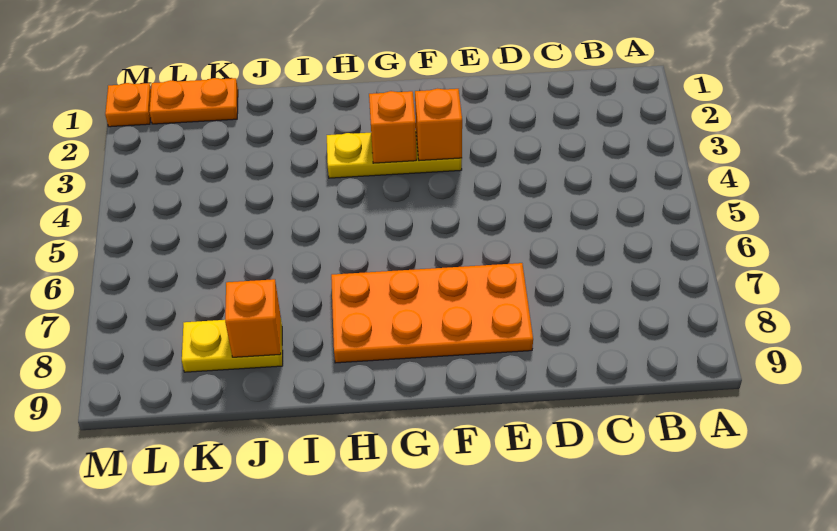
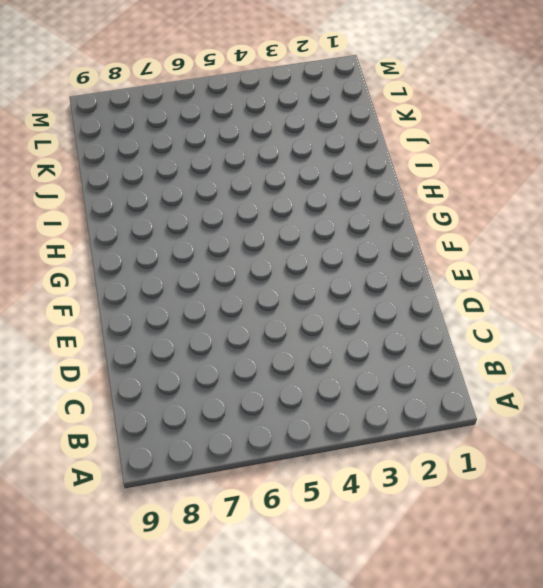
none -> orange plate E7:H8 level 1
none -> yellow plate F3:H3 level 1

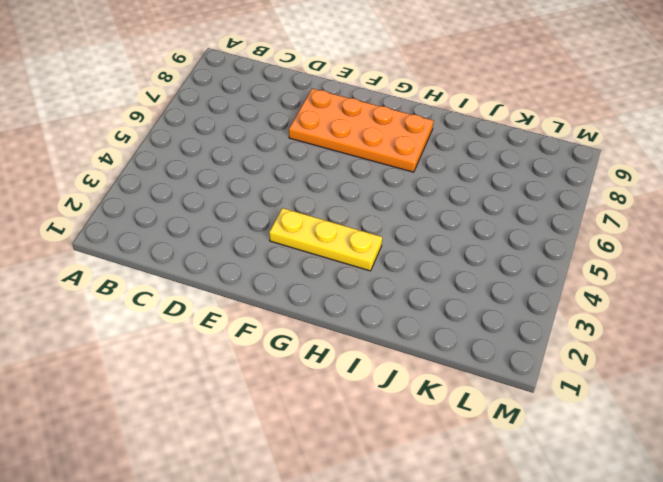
none -> yellow plate J8:K8 level 1
none -> orange plate K1:L1 level 1

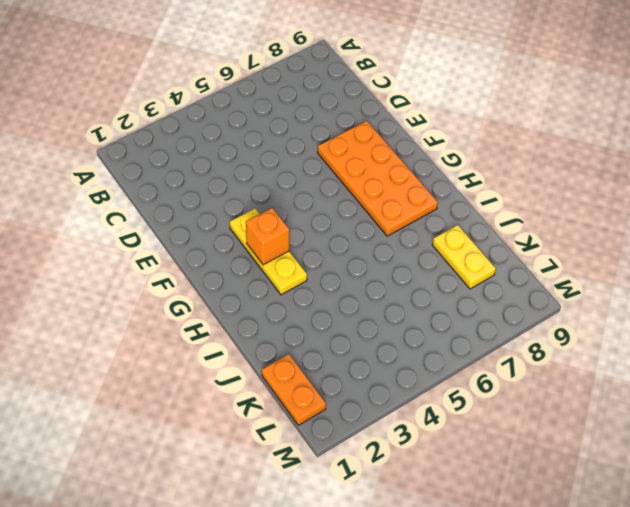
none -> orange plate M1 level 1
none -> orange brick F3 level 2

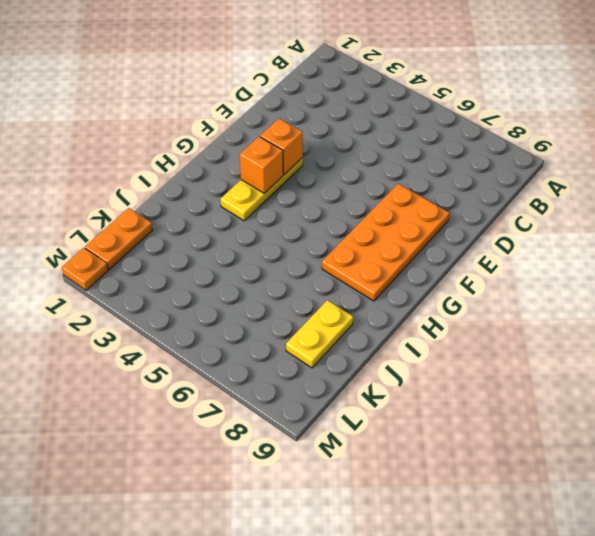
none -> orange brick J8 level 2

